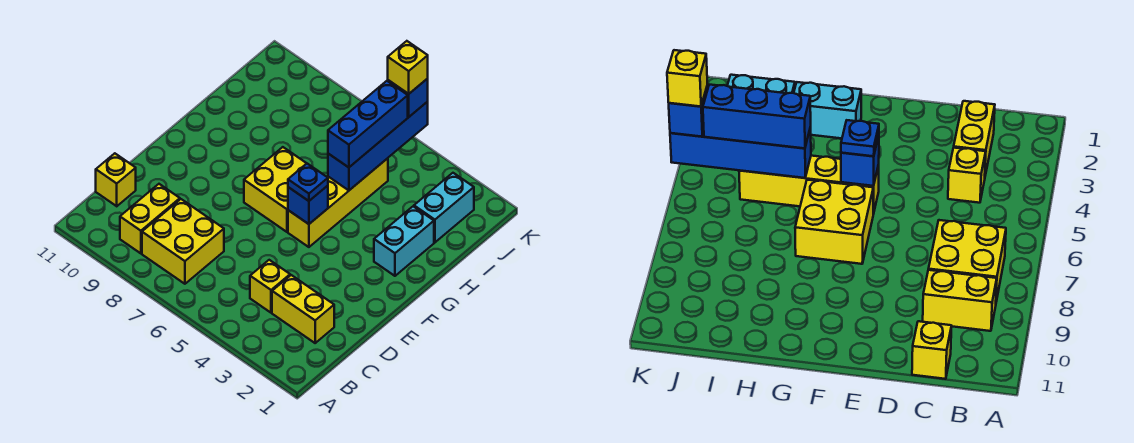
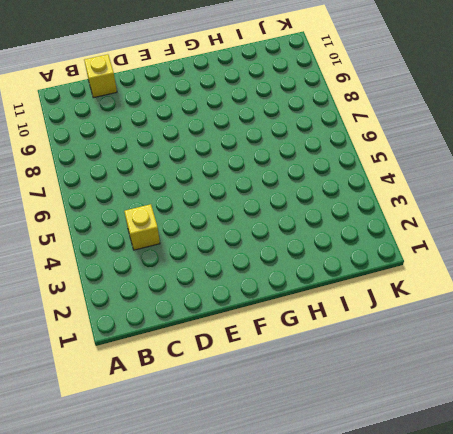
none -> yellow brick B7:C8 level 1
none -> yellow brick B9:C9 level 1
none -> yellow brick C2:C3 level 1

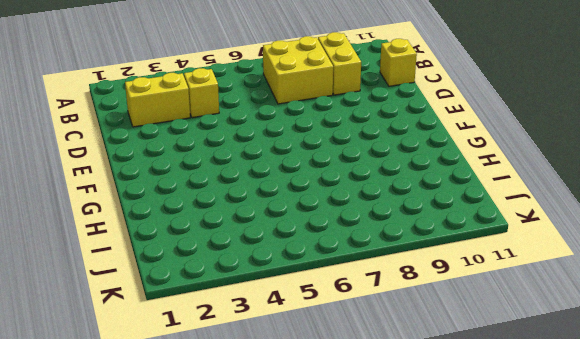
none -> yellow brick F5:I5 level 1
none -> yellow brick F6:G7 level 1
none -> cyan brick G2:H2 level 1

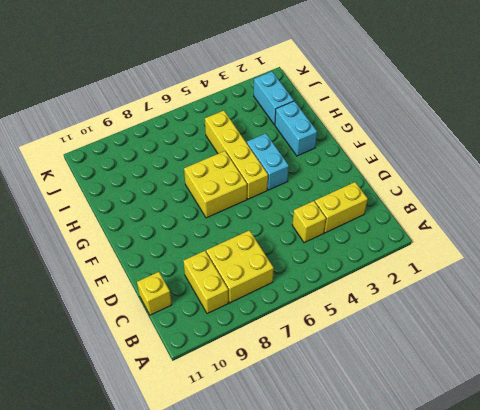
cyan brick F4:G4 level 1 -> none
none -> blue brick F5 level 2
none -> blue brick H5:K5 level 2
none -> blue plate F5 level 3

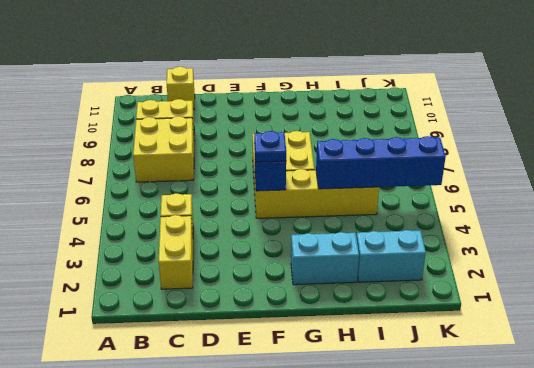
none -> blue brick H5:J5 level 3
none -> blue brick K5 level 3
none -> yellow brick K5 level 4

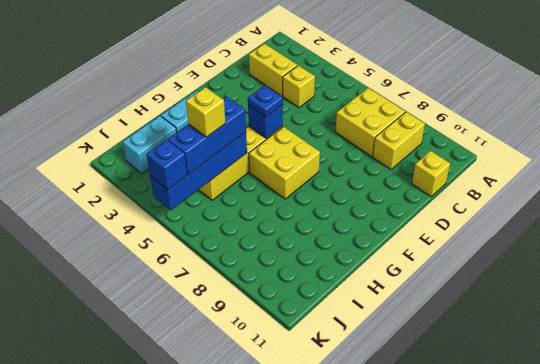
yellow brick I5 level 4 -> yellow brick K5 level 4

